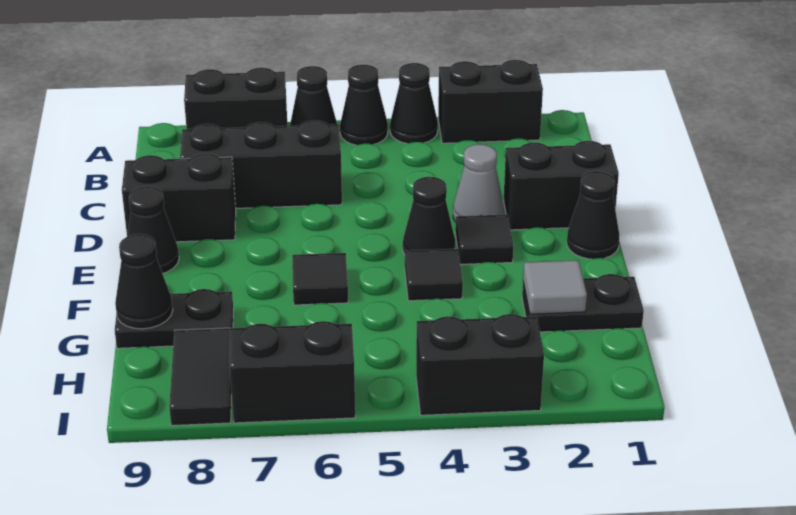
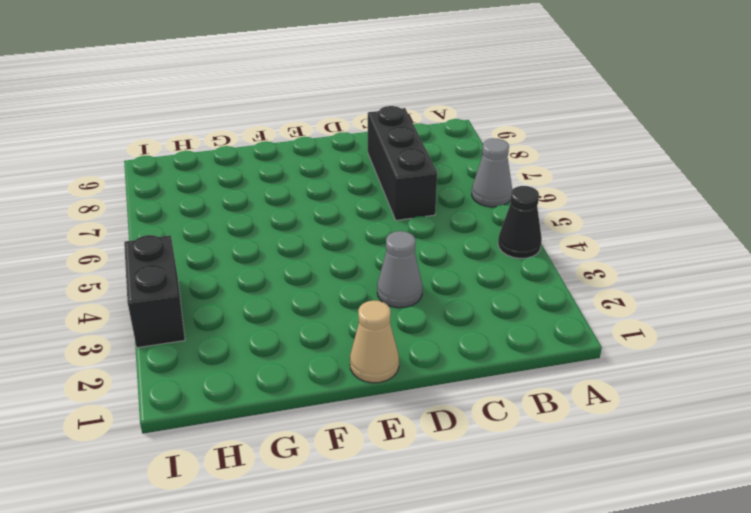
grey cone A6 level 1 -> black cone A6 level 1
tan cone E1 level 1 -> black cone E1 level 1
none -> black brick A2:A3 level 1
none -> black cone A5 level 1
none -> black brick A7:A8 level 1

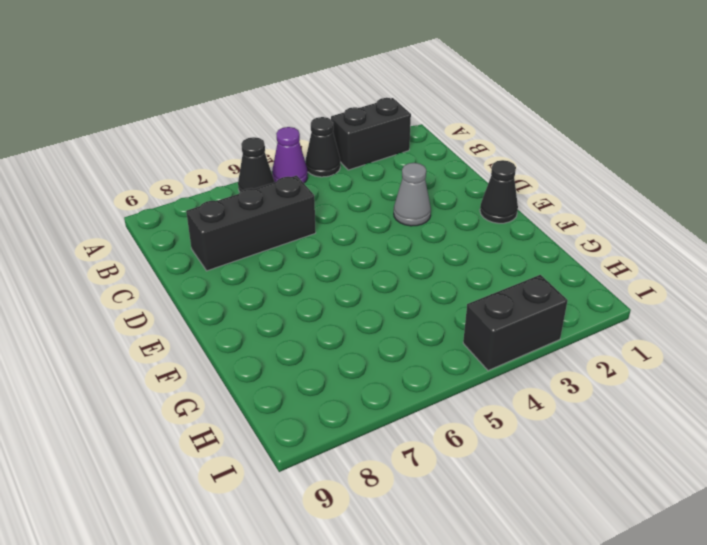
purple cone A5 level 1 -> black cone A5 level 1
none -> black brick A7:A8 level 1
none -> black brick D1:D2 level 1
none -> black brick D8:D9 level 1

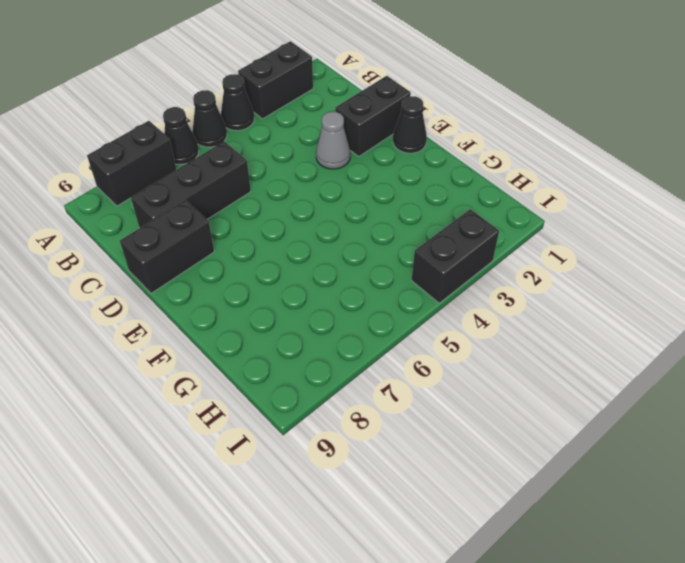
none -> black tile E3 level 1
none -> black cone E4 level 1
none -> black cone E9 level 1

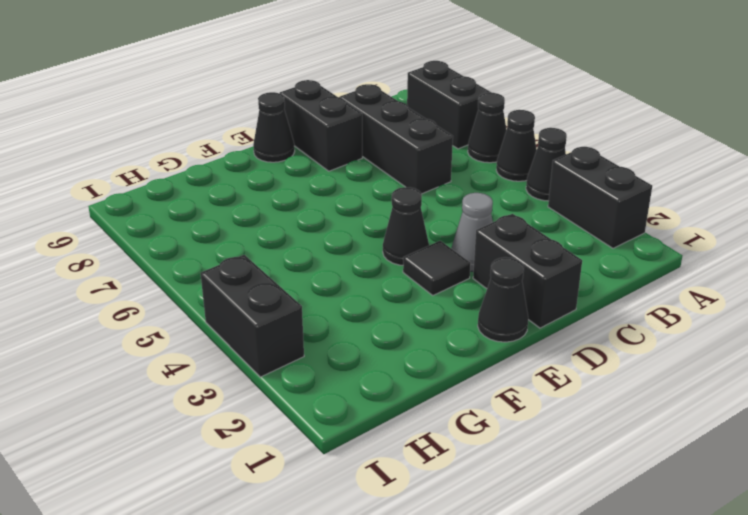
none -> black tile F4 level 1
none -> black tile F6 level 1
none -> black plate G1:G2 level 1

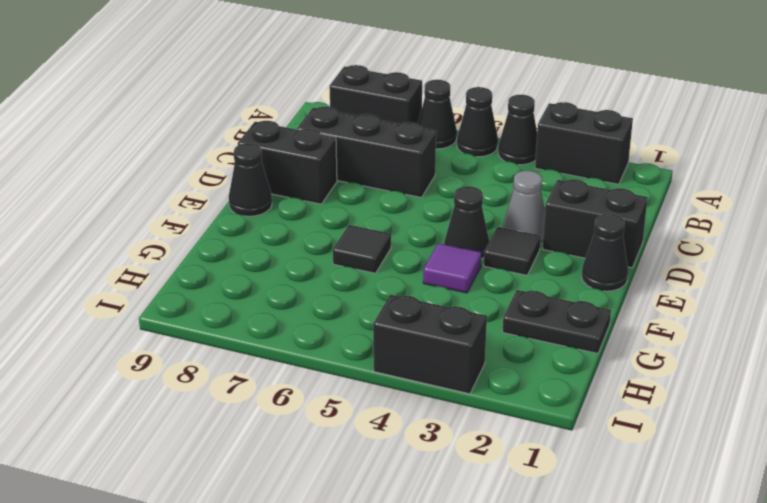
purple tile F4 level 1 -> black tile F4 level 1
none -> black plate G8:G9 level 1
none -> black tile H8:I8 level 1
none -> black brick I6:I7 level 1

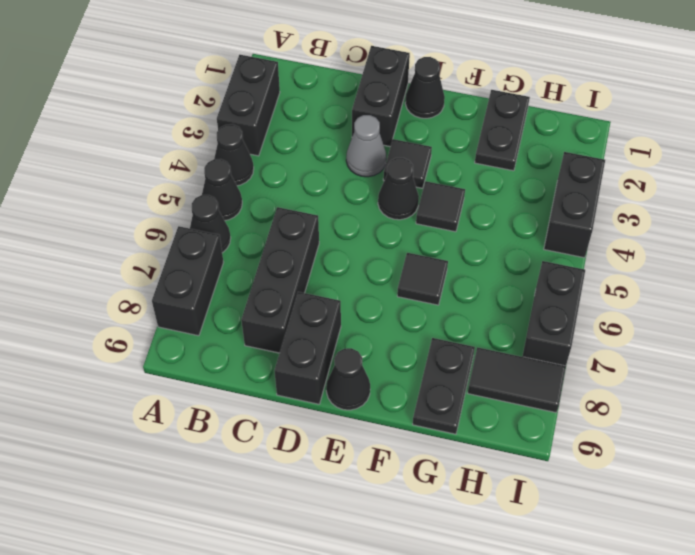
none -> grey tile G2 level 2
none -> black cone G9 level 2

